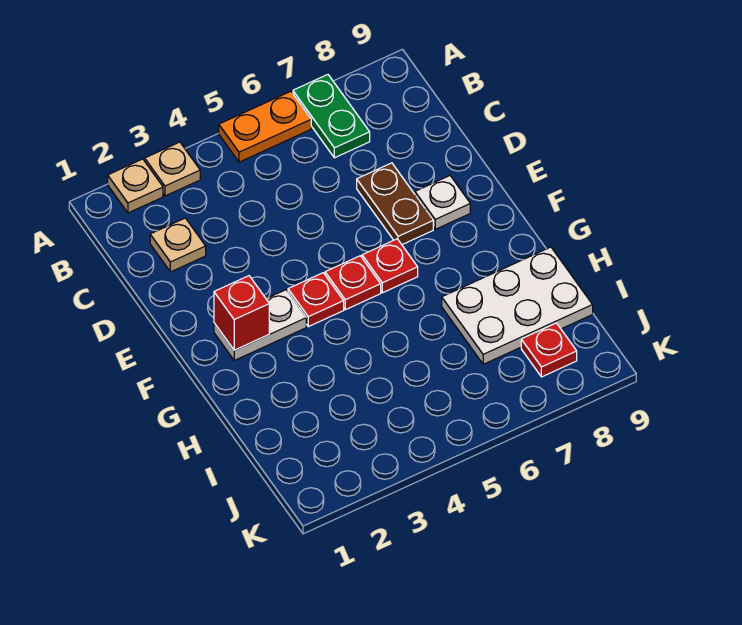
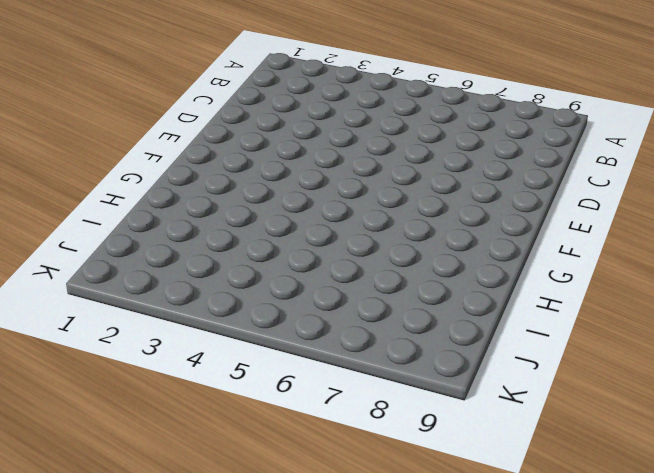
none -> tan plate A2 level 1
none -> tan plate A3 level 1
none -> orange plate A5:A6 level 1

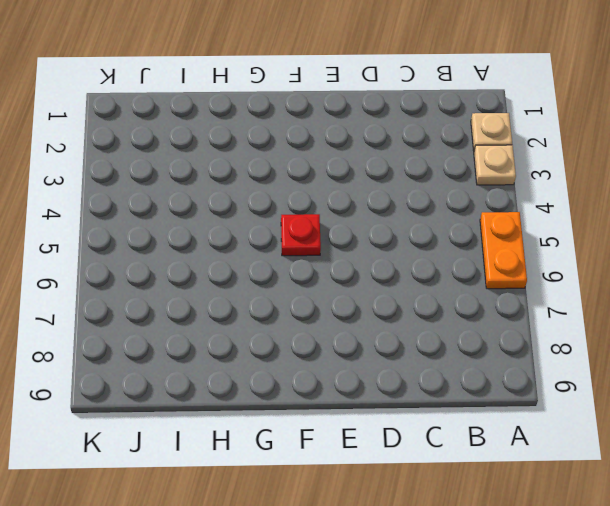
none -> green plate A7:B7 level 1
none -> tan plate C2 level 1
none -> brown plate D7:E7 level 1

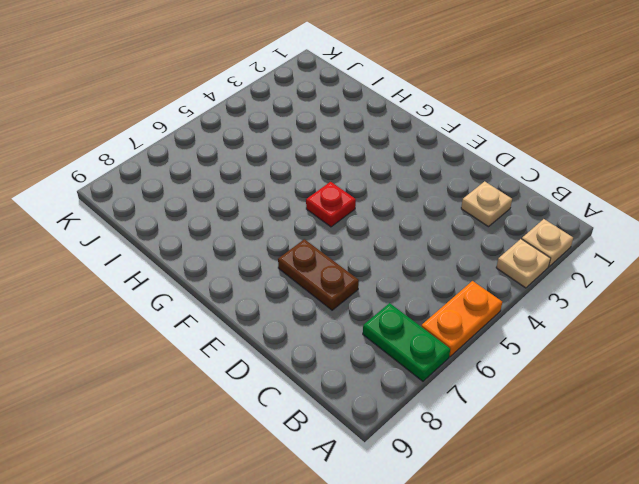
none -> white plate E8 level 1
none -> white plate F2:F3 level 1
none -> red plate F4 level 1

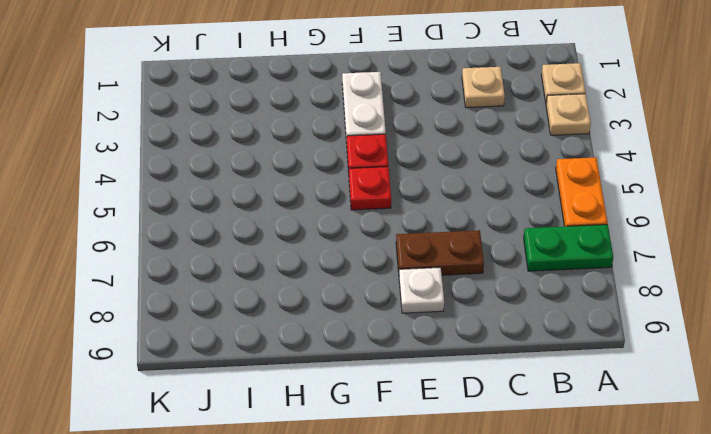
none -> red plate F6 level 1
none -> white plate H7:I9 level 1
none -> red plate J8 level 1

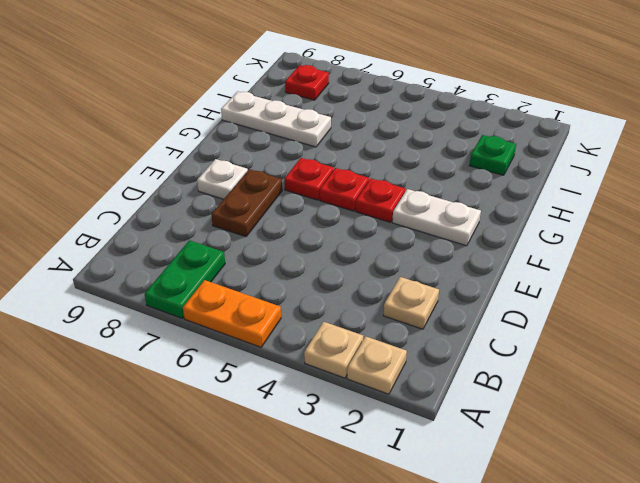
white plate H7:H9 level 1 -> white plate H7:I9 level 1
green plate I2 level 1 -> none
none -> red brick F2 level 2

